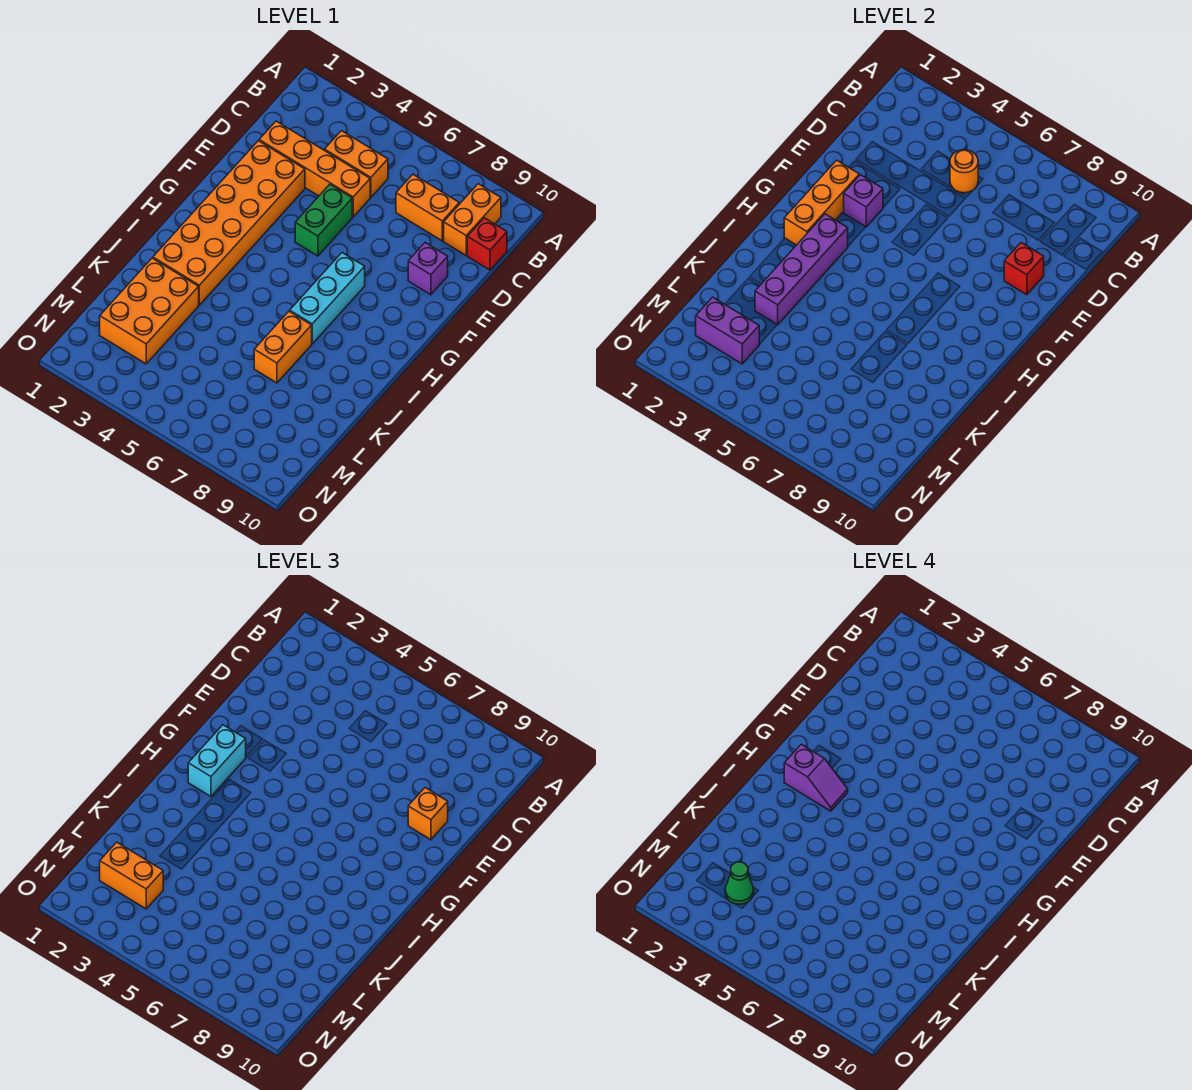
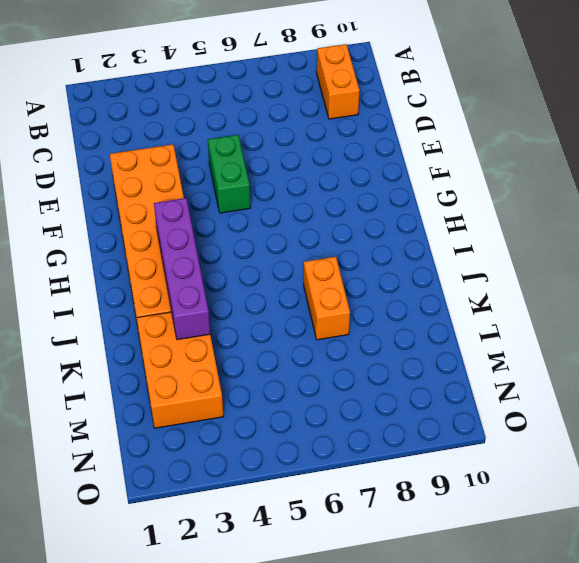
none -> orange brick C4:C5 level 1
none -> orange brick C7:C8 level 1
none -> red brick C10 level 1

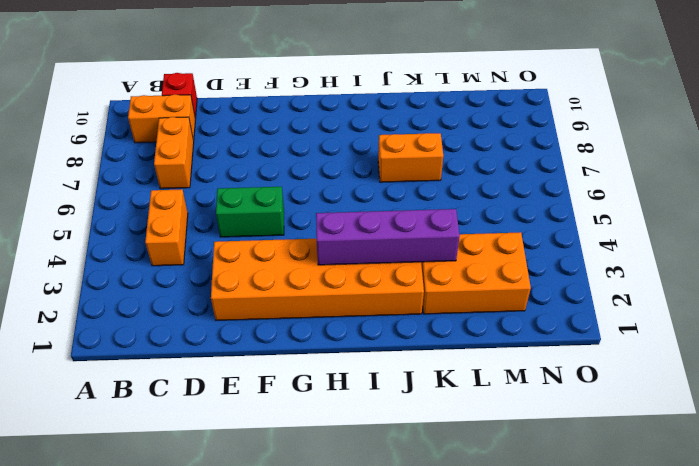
none -> orange brick D2:D5 level 1
none -> purple brick E9 level 1
none -> cyan brick G7:I7 level 1

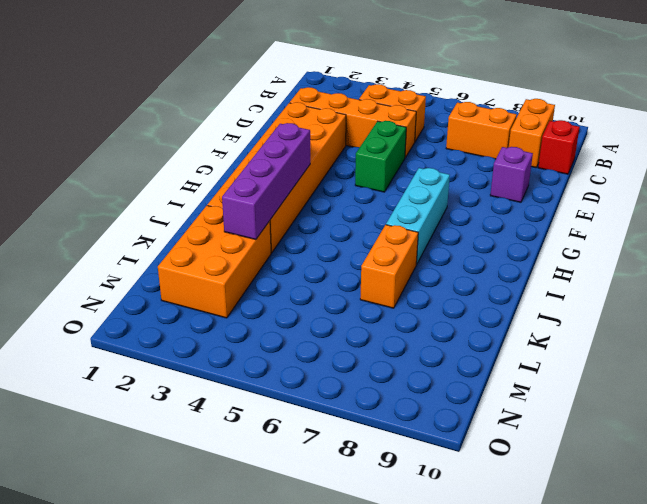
none -> orange round brick C5 level 2
none -> red brick E9 level 2
none -> orange brick F2:H2 level 2

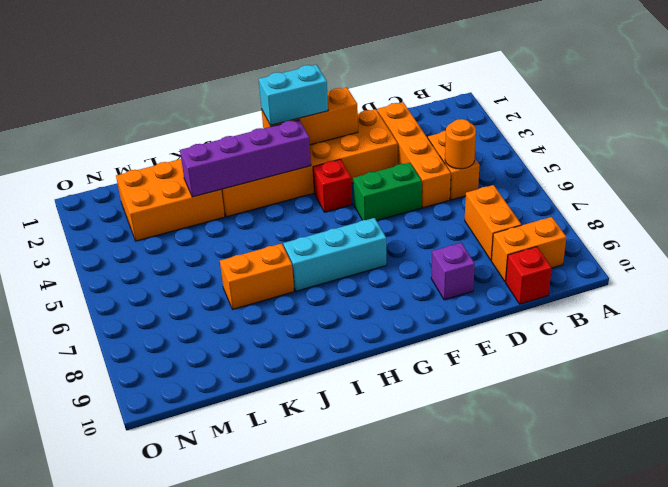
red brick G4 level 1 -> red brick E9 level 2
none -> purple brick F3 level 2
none -> purple brick M2:M3 level 2
none -> orange brick E9 level 3

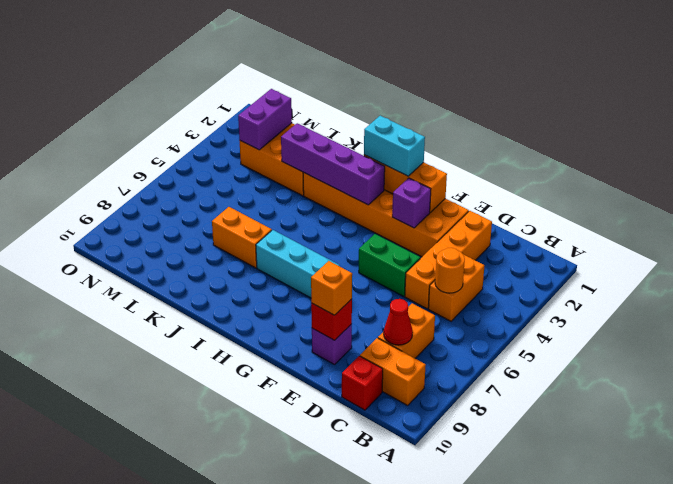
red cone C8 level 2 -> none
none -> orange brick M2:M3 level 3
none -> purple slope H2:H3 level 4 top 2
none -> green cone M3 level 4

